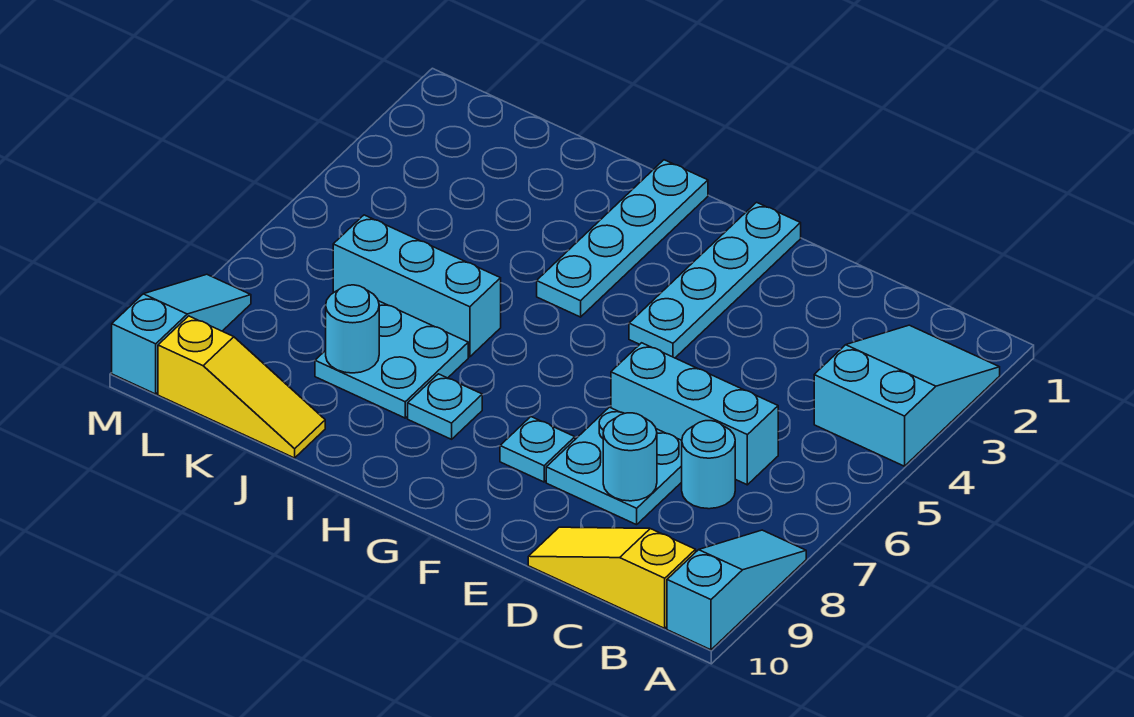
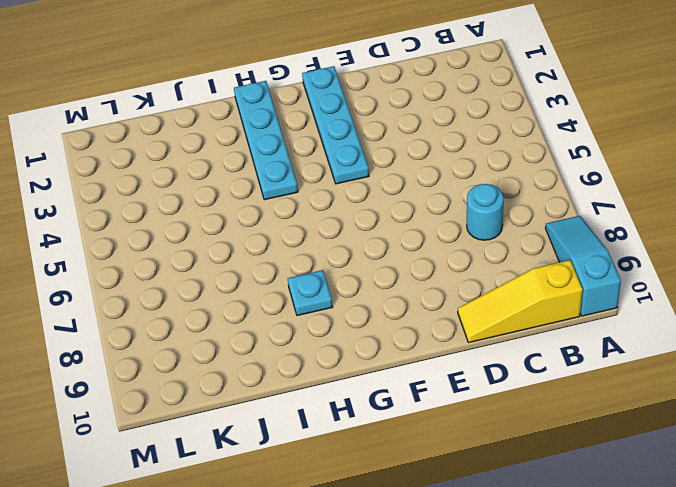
none -> cyan slope A2:B4 level 1 top 4
none -> cyan brick C6:E6 level 1
none -> cyan plate D7:E8 level 1

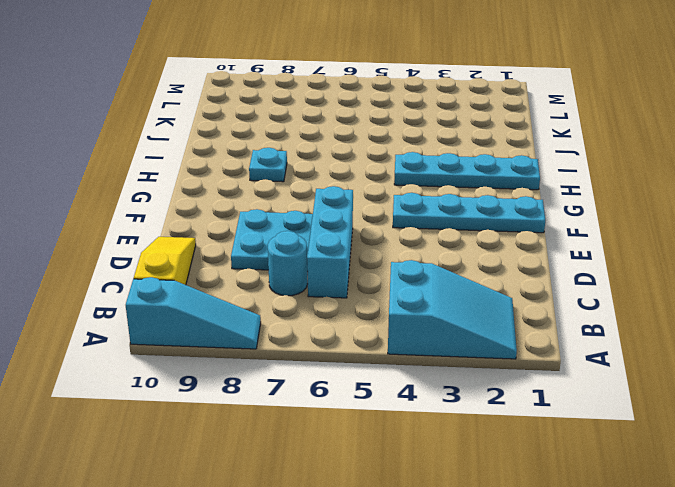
none -> cyan plate F8 level 1
none -> cyan brick I6:K6 level 1
none -> cyan plate I7:J8 level 1

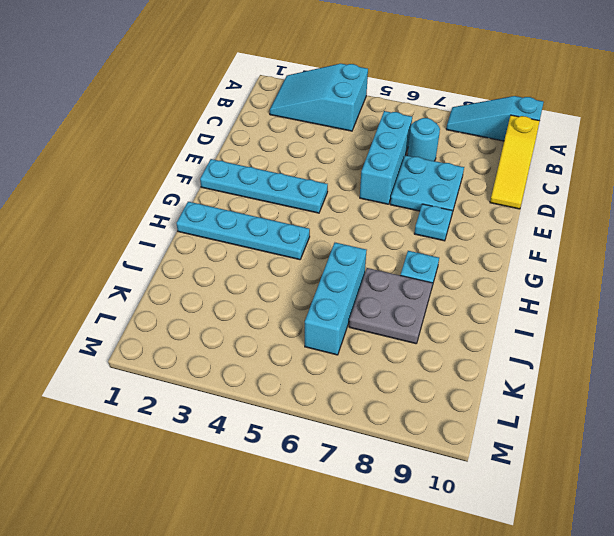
grey plate I7:J8 level 1 -> cyan plate I7:J8 level 1
none -> yellow slope J10:L10 level 1 top L
none -> cyan slope M8:M10 level 1 top 10
none -> cyan round brick D8 level 2

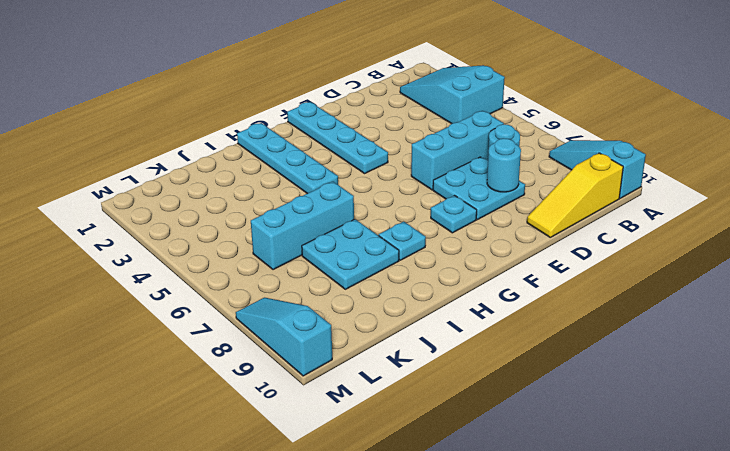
none -> yellow slope J10:L10 level 1 top L
none -> cyan round brick J8 level 2

